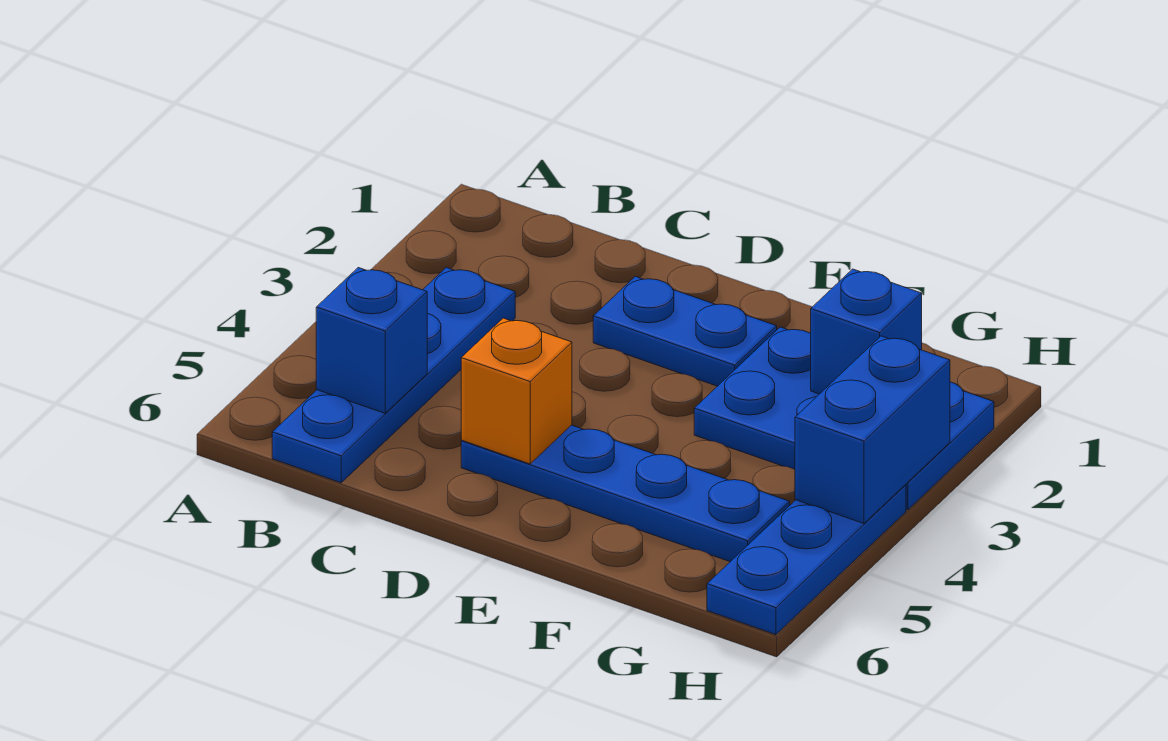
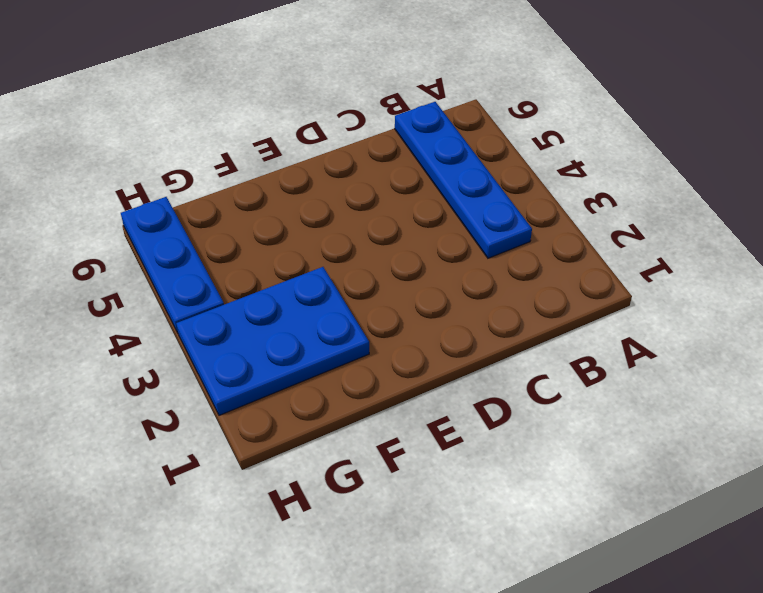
none -> blue plate D2:E2 level 1
none -> blue plate D5:G5 level 1

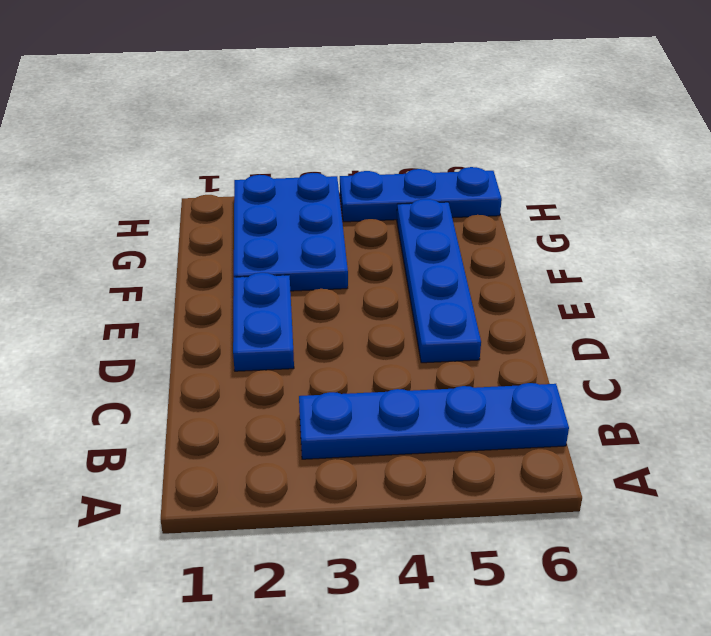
none -> blue brick B5 level 2
none -> orange brick D5 level 2

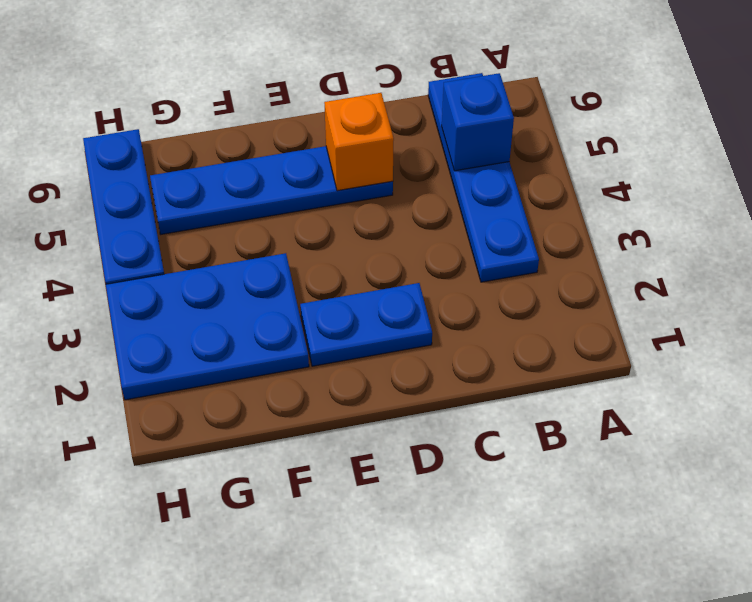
none -> blue brick G2 level 2
none -> blue brick H3:H4 level 2

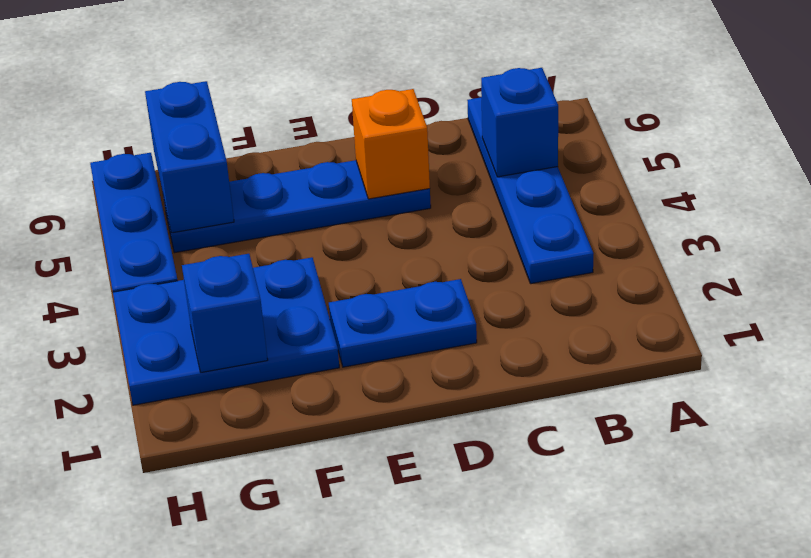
blue brick G5:G6 level 2 -> blue brick H3:H4 level 2

